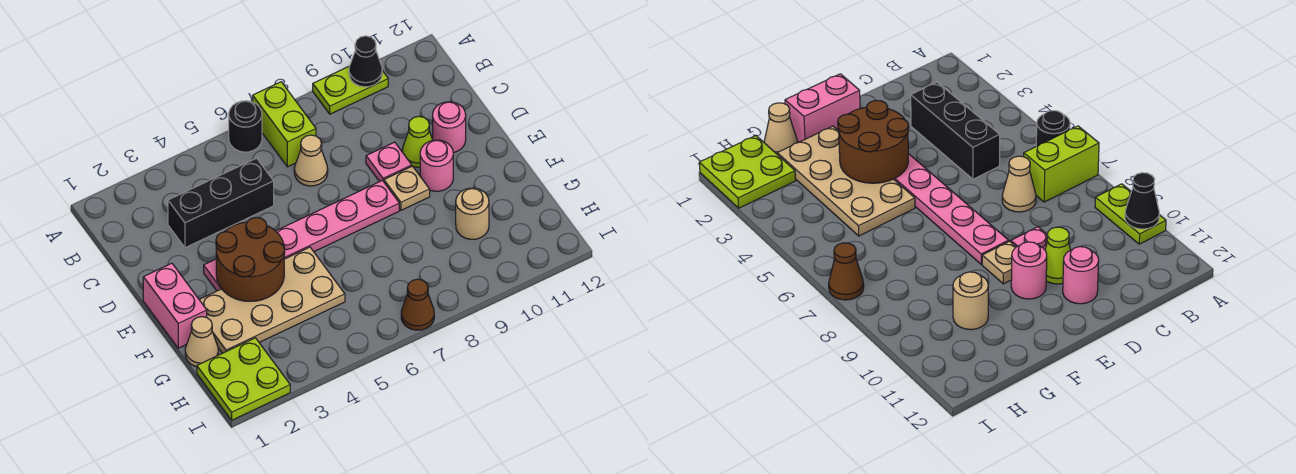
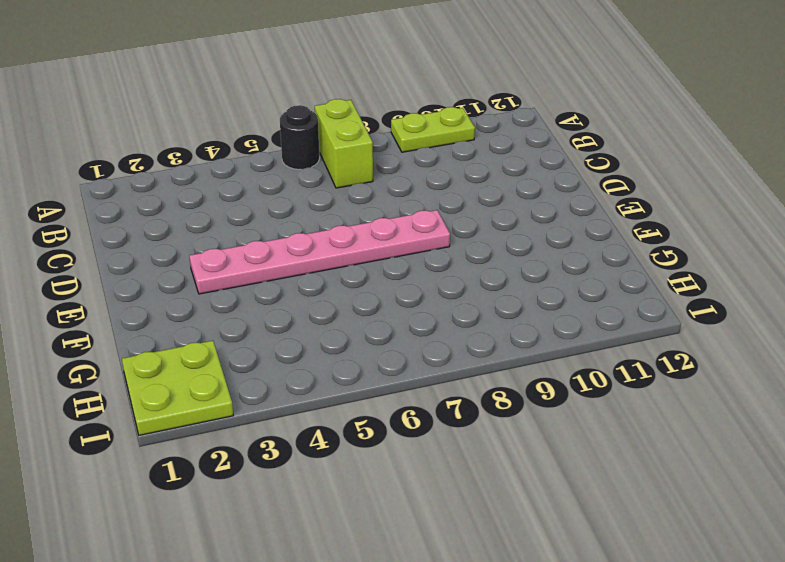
none -> black brick C3:C5 level 1
none -> tan cone C7 level 1
none -> pink plate D9 level 1

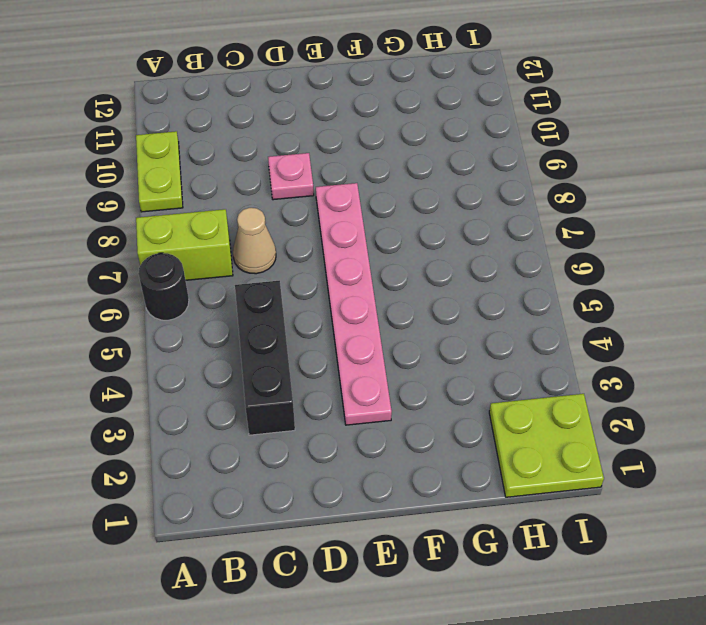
none -> lime cone D10 level 1
none -> pink round brick D11 level 1
none -> pink brick E1:F1 level 1

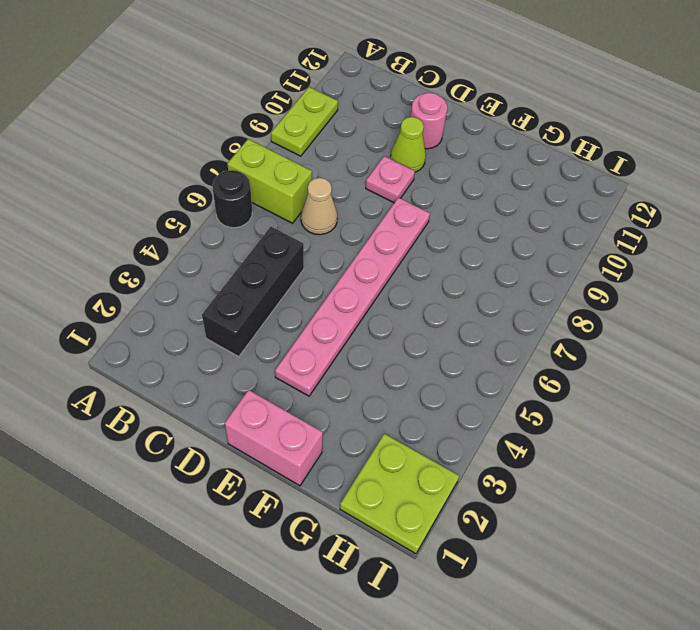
none -> tan plate E9 level 1
none -> pink round brick E10 level 1
none -> tan plate F2:G5 level 1

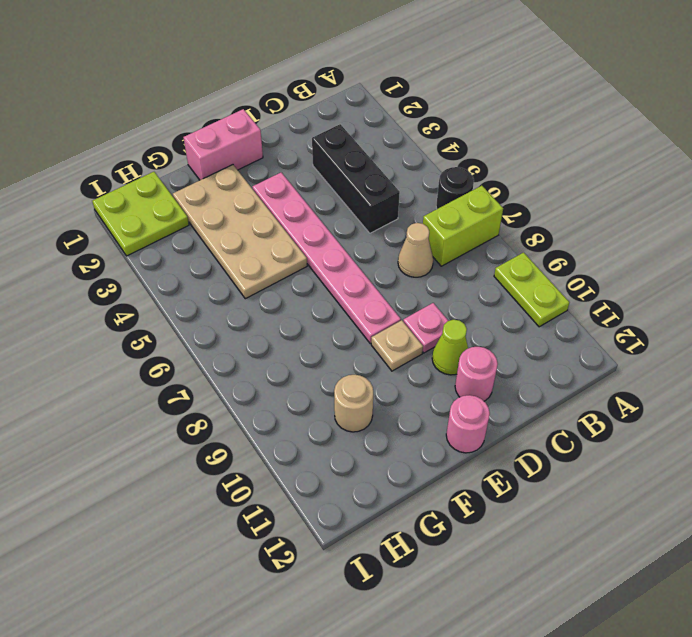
pink round brick E12 level 1 -> pink round brick E10 level 1
none -> tan cone G1 level 1
none -> brown cone I7 level 1
none -> black cone A10 level 2

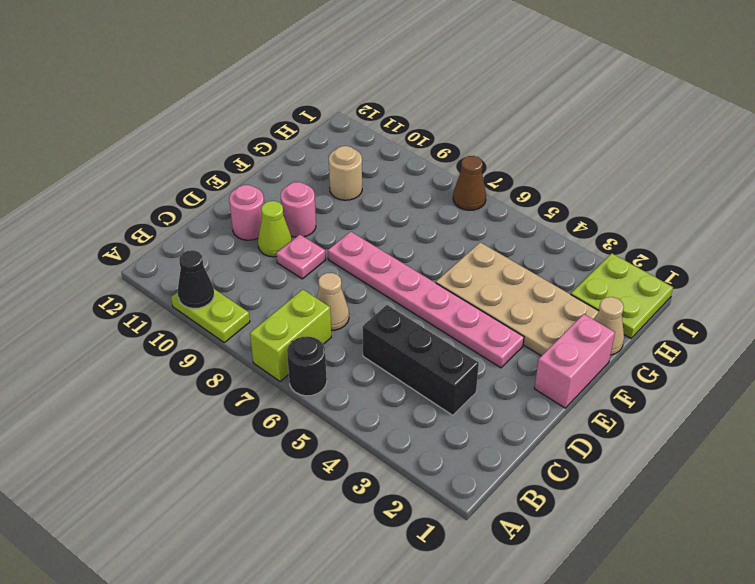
none -> tan plate E9 level 1
none -> brown round brick E3:F4 level 2

